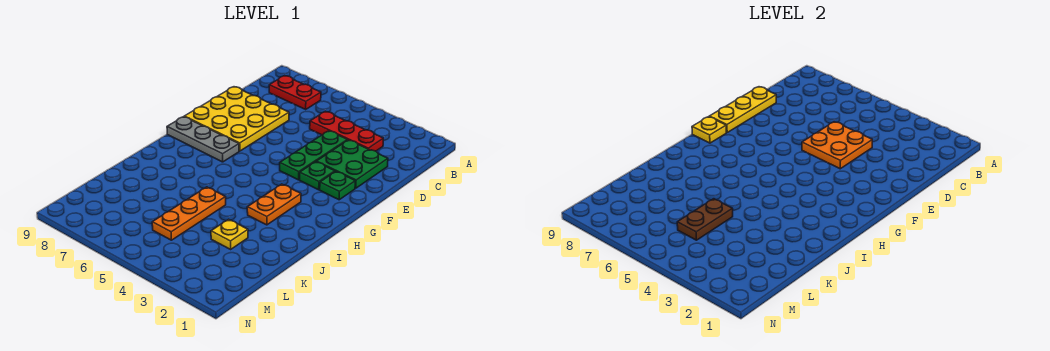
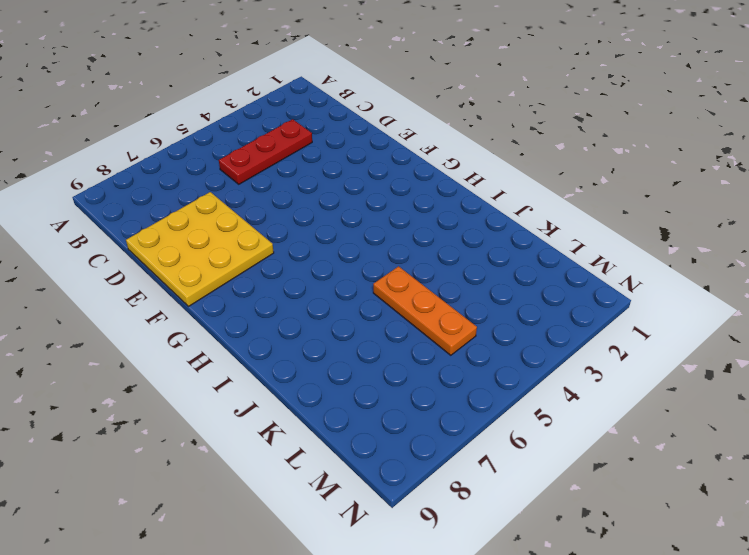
none -> red plate B7:B8 level 1
none -> green plate D2:E3 level 1
none -> green plate D4:F4 level 1

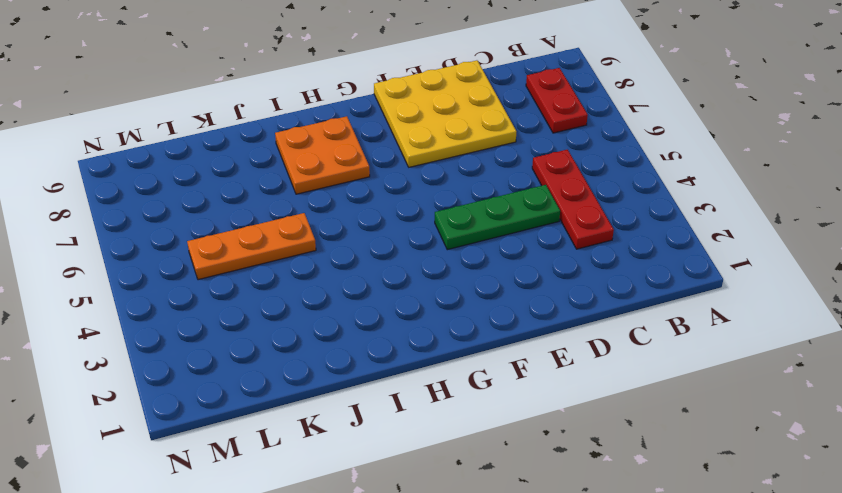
orange plate H7:I8 level 1 -> orange plate D4:E5 level 2
none -> green plate D2:E3 level 1
none -> green plate F2 level 1
none -> green plate F3 level 1

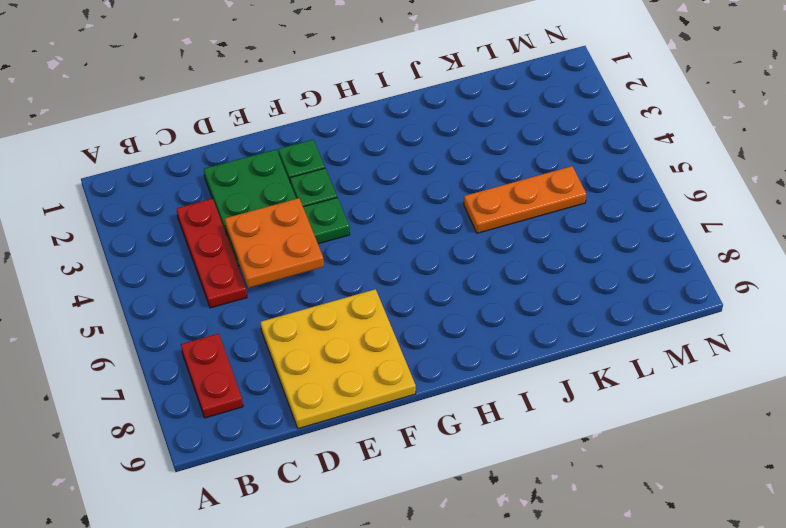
none -> grey plate G7:G9 level 1
none -> orange plate H3:I3 level 1
none -> yellow plate K3 level 1

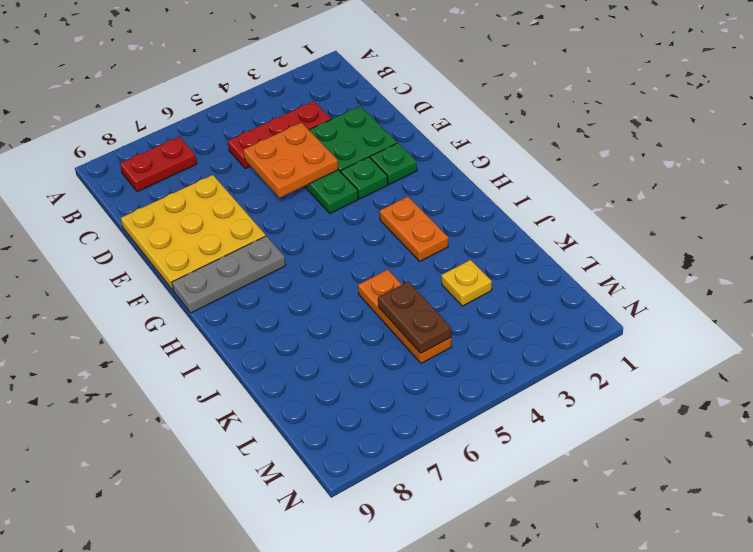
none -> yellow plate D9:F9 level 2
none -> yellow plate G9 level 2

